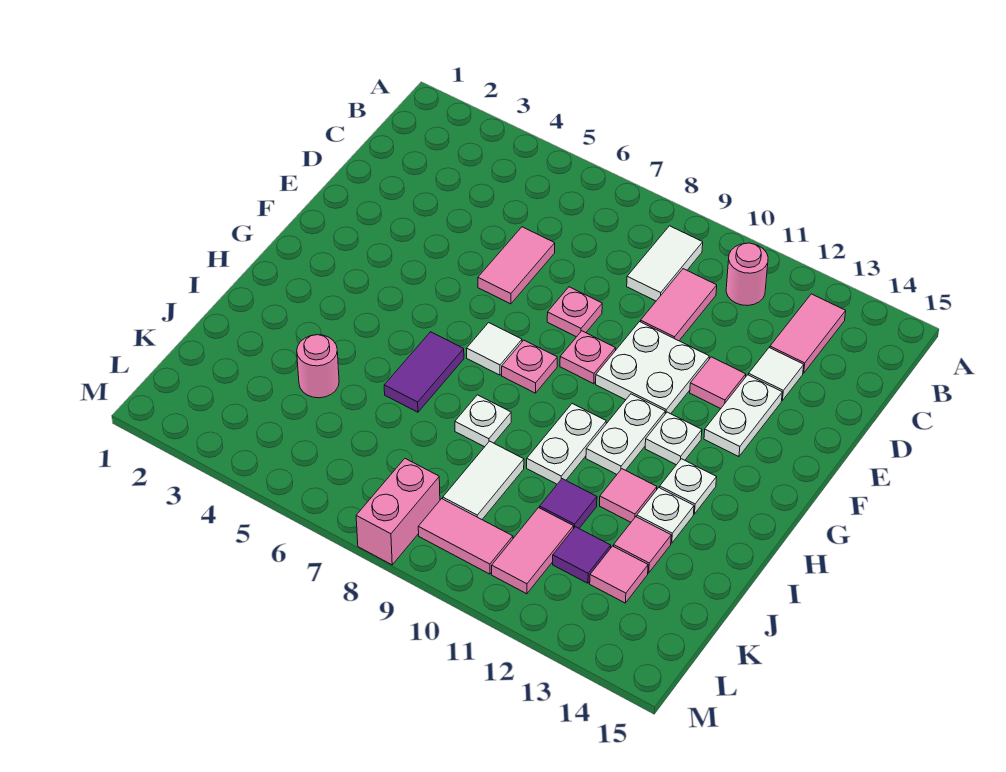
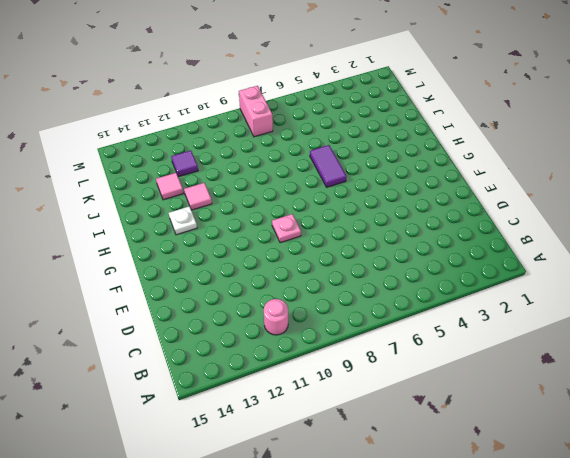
none -> white tile B9:C9 level 1
none -> pink tile B13:C13 level 1
none -> pink tile C10:D10 level 1
none -> pink tile D6:E6 level 1

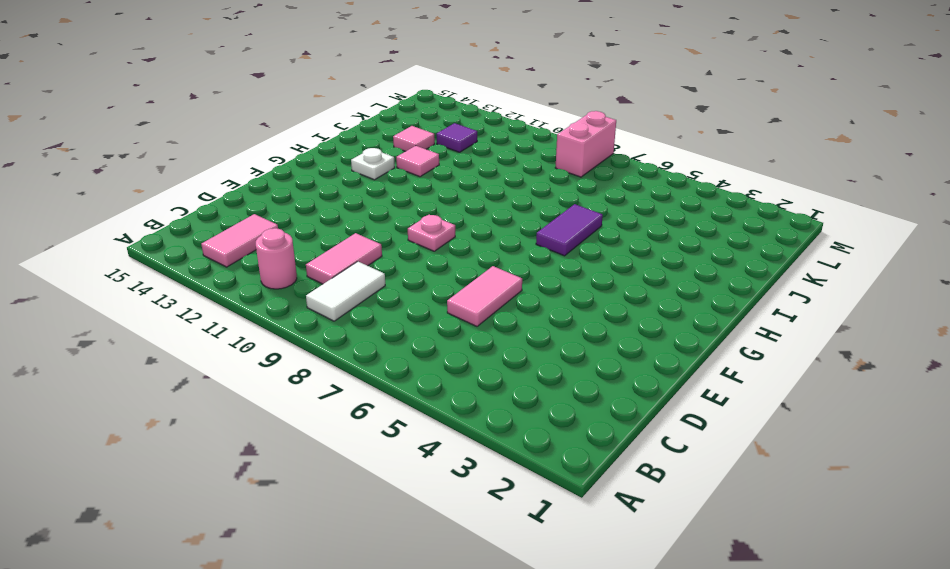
none -> white tile D13 level 1
none -> pink plate E8 level 1
none -> white plate E10:F11 level 1
none -> pink tile E12 level 1

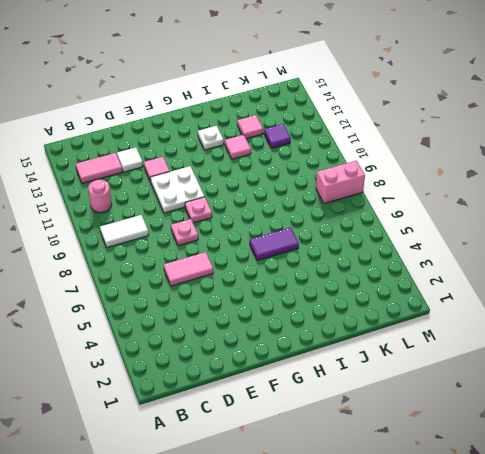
none -> pink tile C10:D10 level 1
none -> white plate E13:F13 level 1
none -> white tile G7 level 1
none -> pink plate G8 level 1

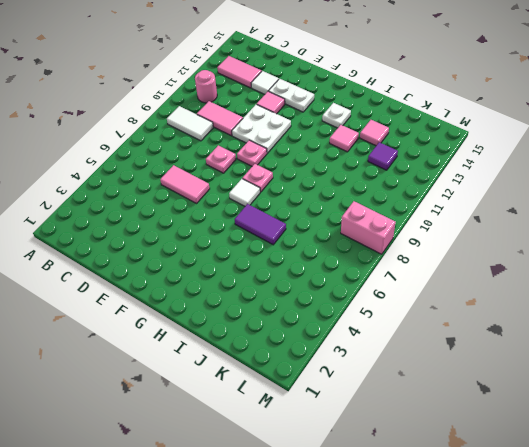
none -> white plate G11:H11 level 1
none -> white plate G12 level 1
none -> white plate H10:I10 level 1
none -> white plate I8 level 1

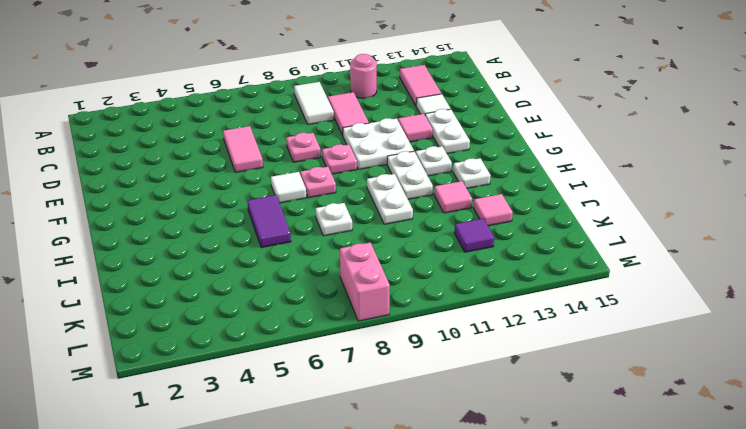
none -> white plate I13 level 1
none -> pink round brick J4 level 1
none -> white tile J9:K9 level 1
none -> purple tile J11 level 1

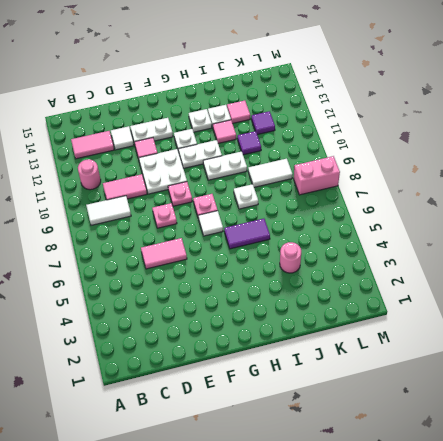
none -> pink tile K11:L11 level 1
none -> pink tile K13 level 1
none -> pink tile L9:L10 level 1

